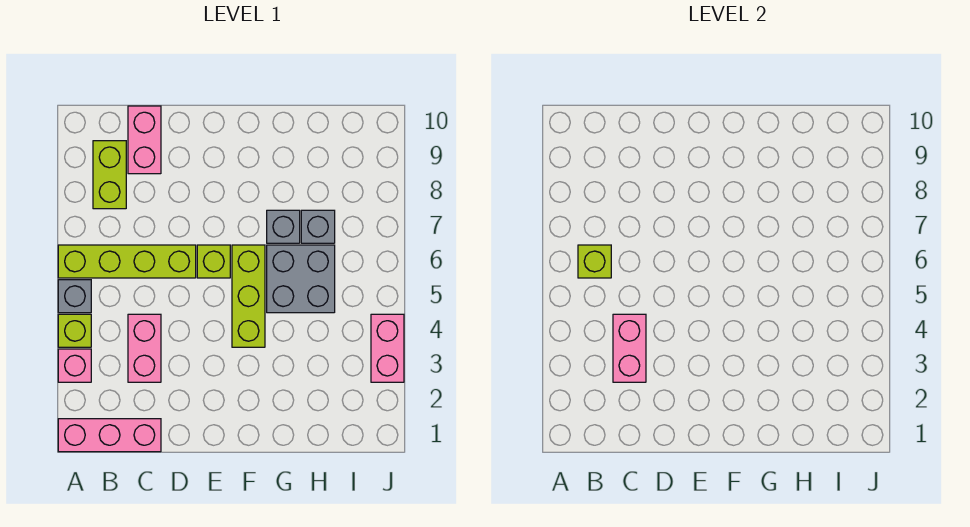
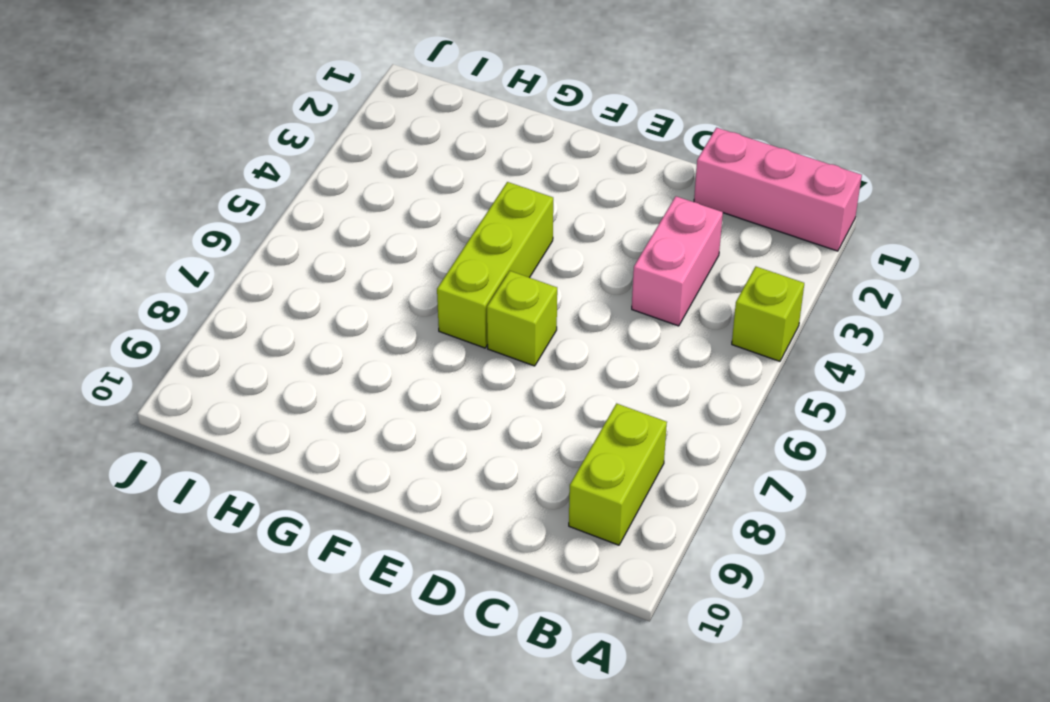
none -> pink brick A3 level 1
none -> grey brick A5 level 1
none -> lime brick A6:D6 level 1

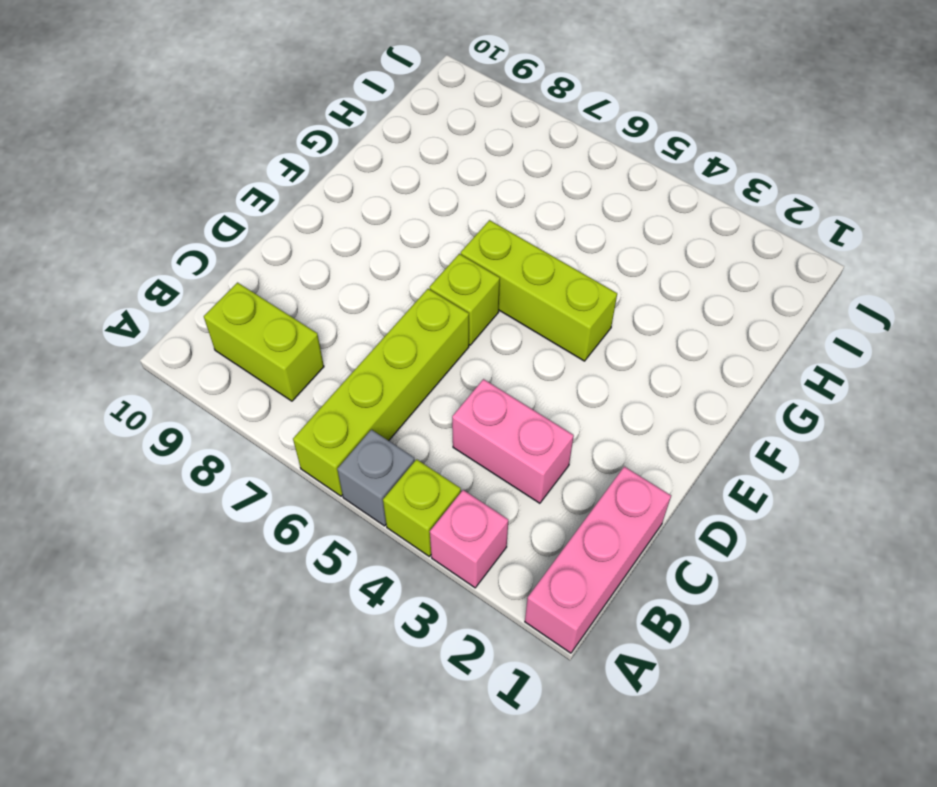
none -> pink brick C9:C10 level 1
none -> grey brick G5:H6 level 1
none -> grey brick G7 level 1

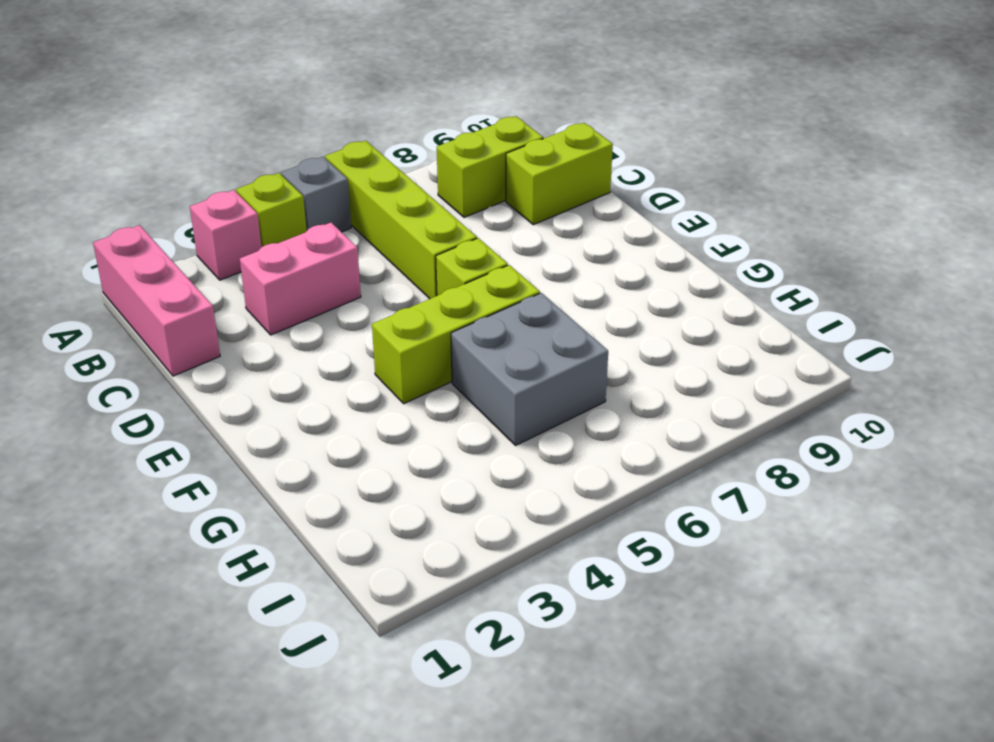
lime brick C9:C10 level 1 -> pink brick C9:C10 level 1
none -> grey brick G7 level 1
none -> grey brick H7 level 1
none -> pink brick J3:J4 level 1

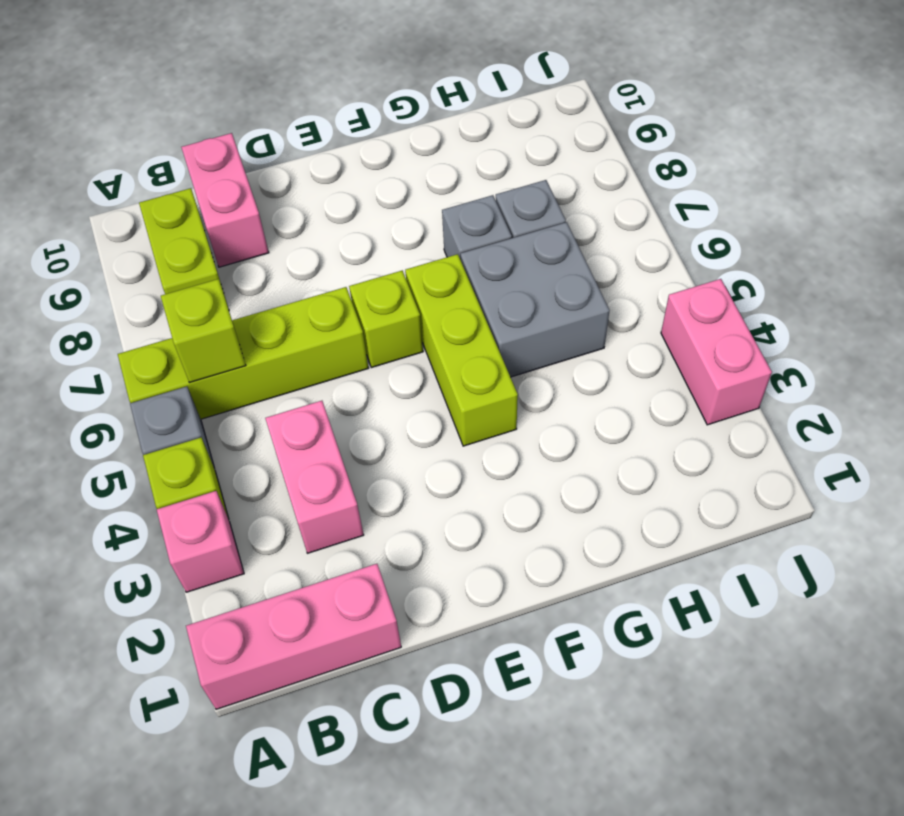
none -> pink brick C3:C4 level 2

